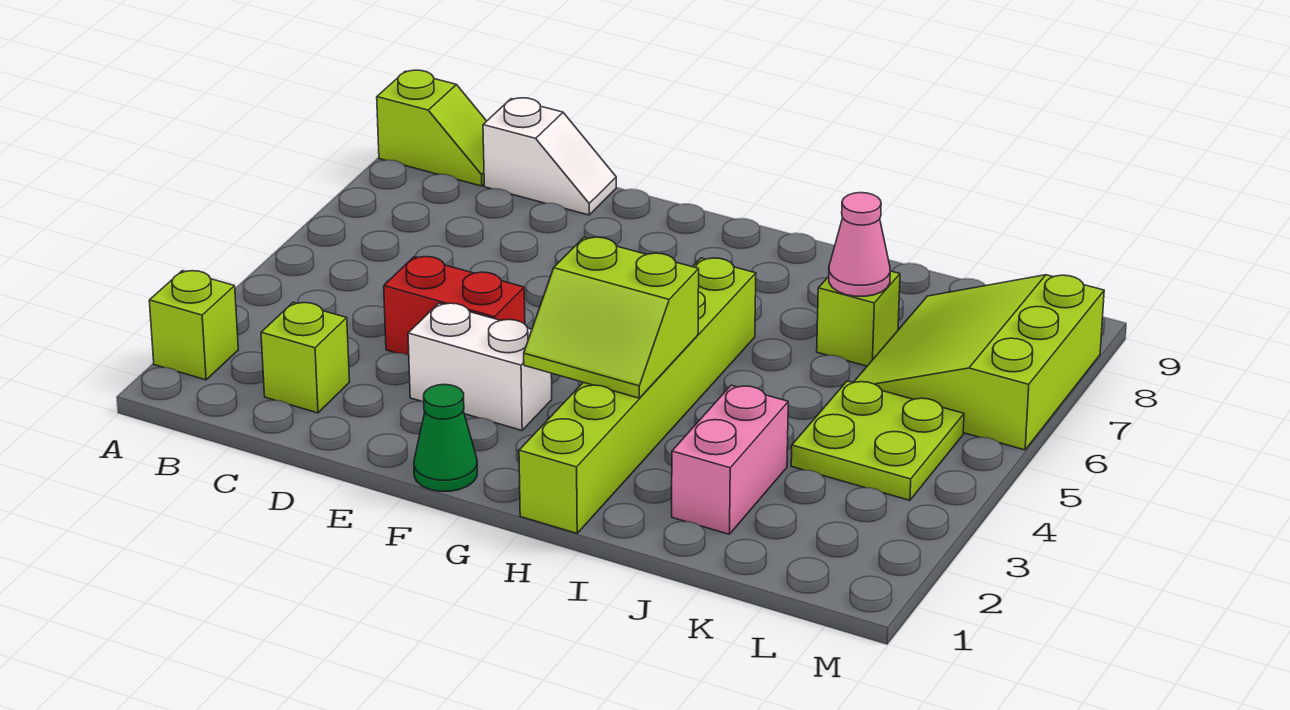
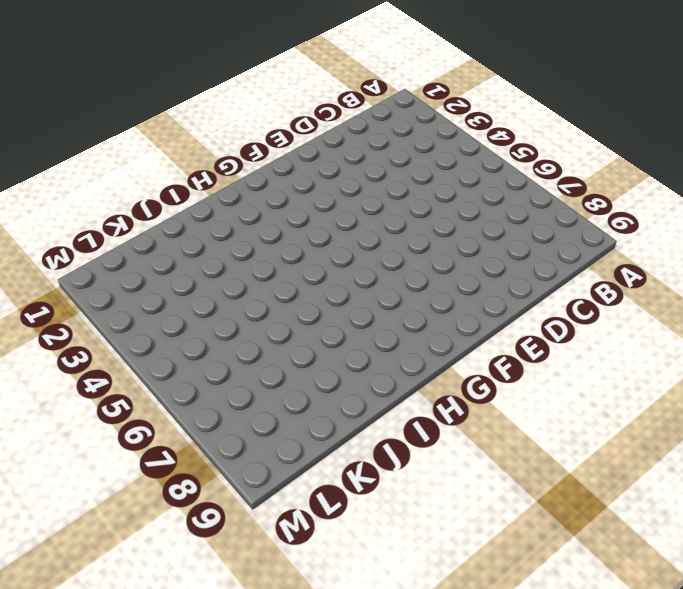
none -> lime brick A2 level 1
none -> lime slope A9:B9 level 1 top A
none -> lime brick C2 level 1

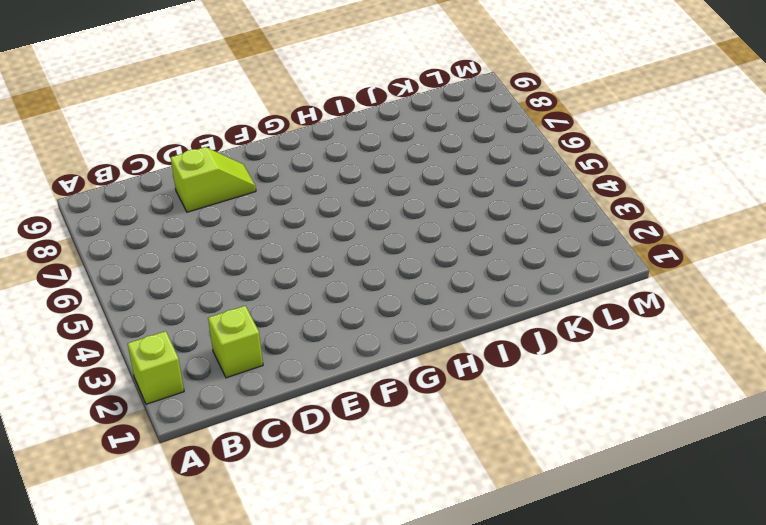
lime slope D8:E8 level 1 top D -> lime slope A9:B9 level 1 top A
none -> white slope C9:D9 level 1 top C
none -> red brick D4:E4 level 1
none -> white brick E3:F3 level 1

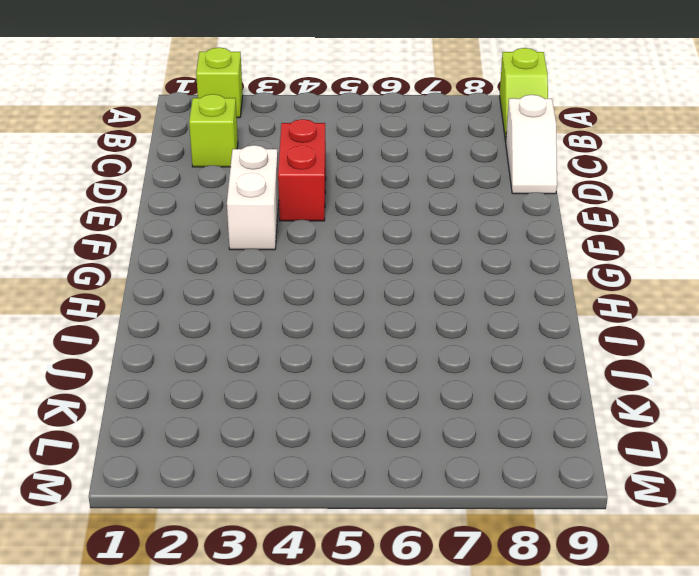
none -> green cone F1 level 1
none -> lime brick H1:H6 level 1
none -> pink brick J2:J3 level 1

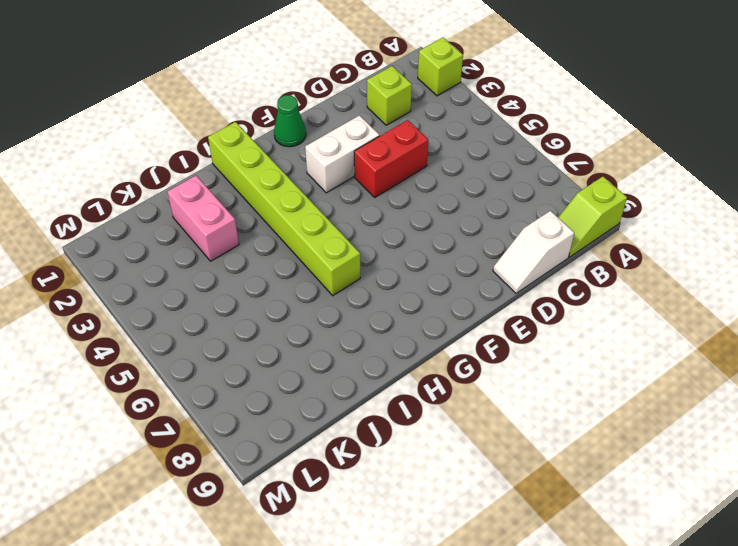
none -> lime brick J7 level 1
none -> lime plate K4:L5 level 1
none -> lime slope K6:M8 level 1 top M

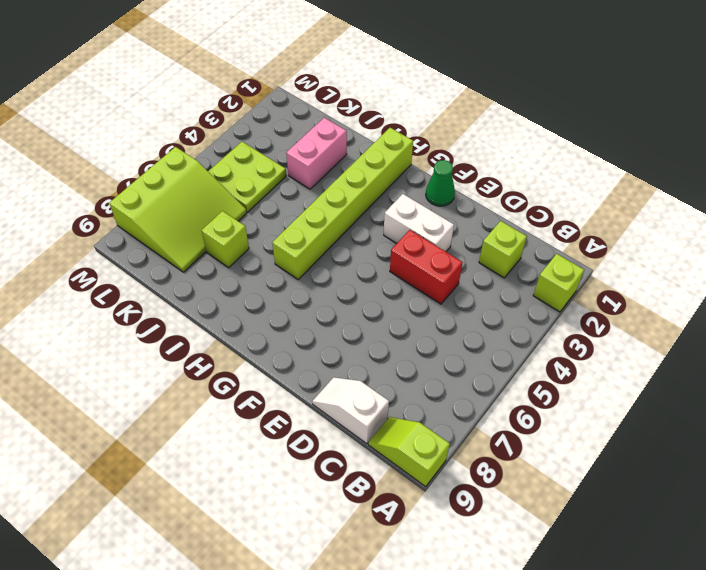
none -> lime slope G3:H4 level 2 top 4
none -> pink cone J7 level 2

